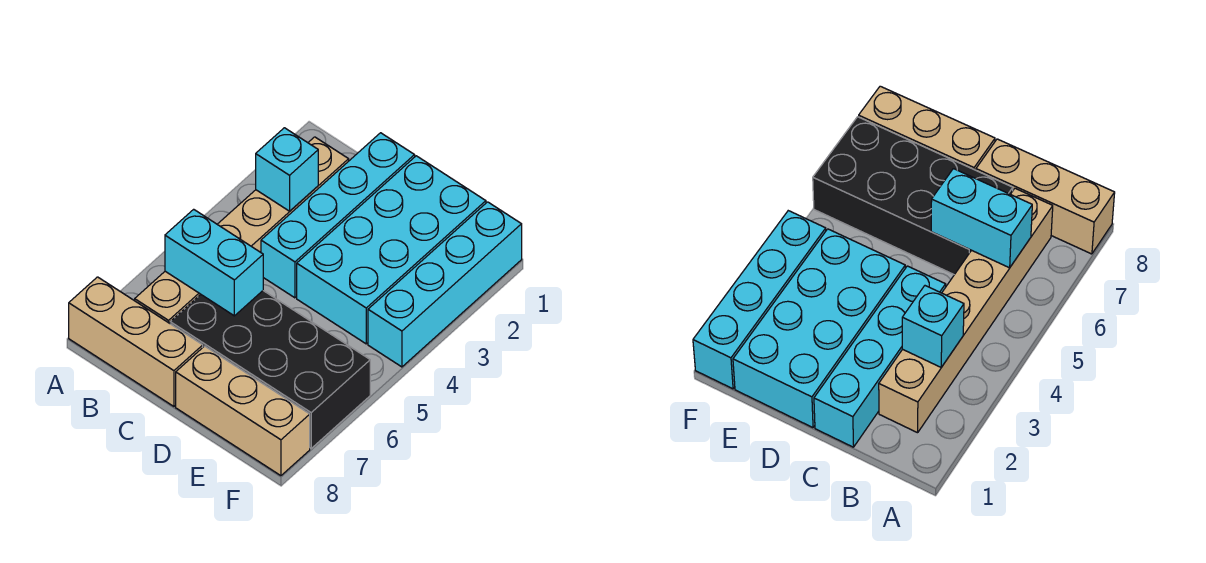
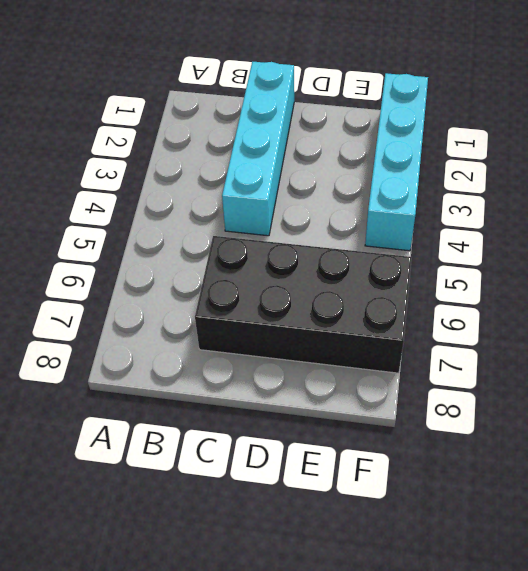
none -> tan brick A8:C8 level 1
none -> tan brick B2:B7 level 1

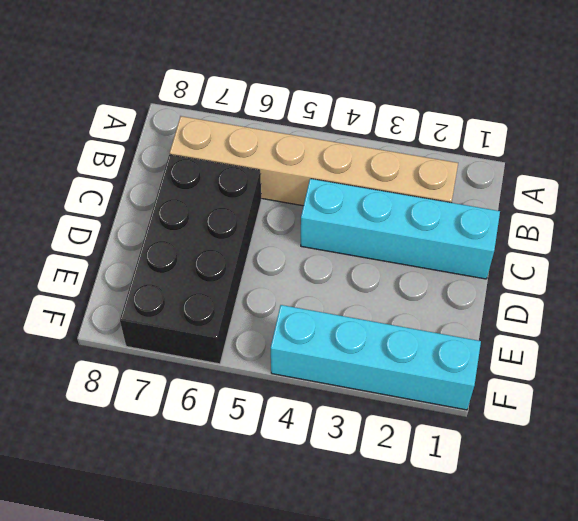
none -> tan brick A8:C8 level 1
none -> cyan brick D1:E4 level 1

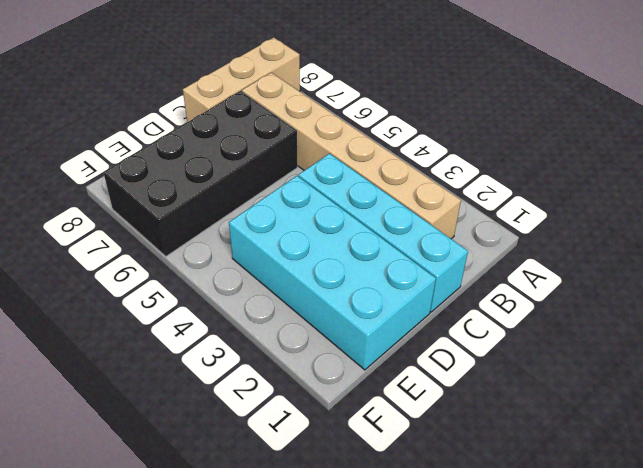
none -> tan brick D8:F8 level 1
none -> cyan brick F1:F4 level 1

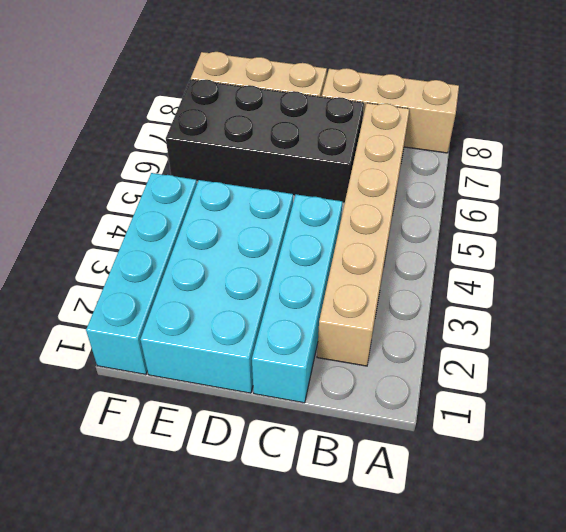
none -> cyan brick B3 level 2
none -> cyan brick B6:C6 level 2

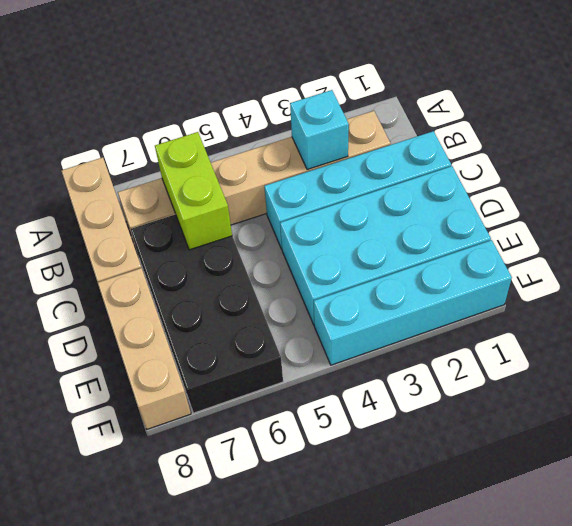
lime brick B6:C6 level 2 -> cyan brick B6:C6 level 2

